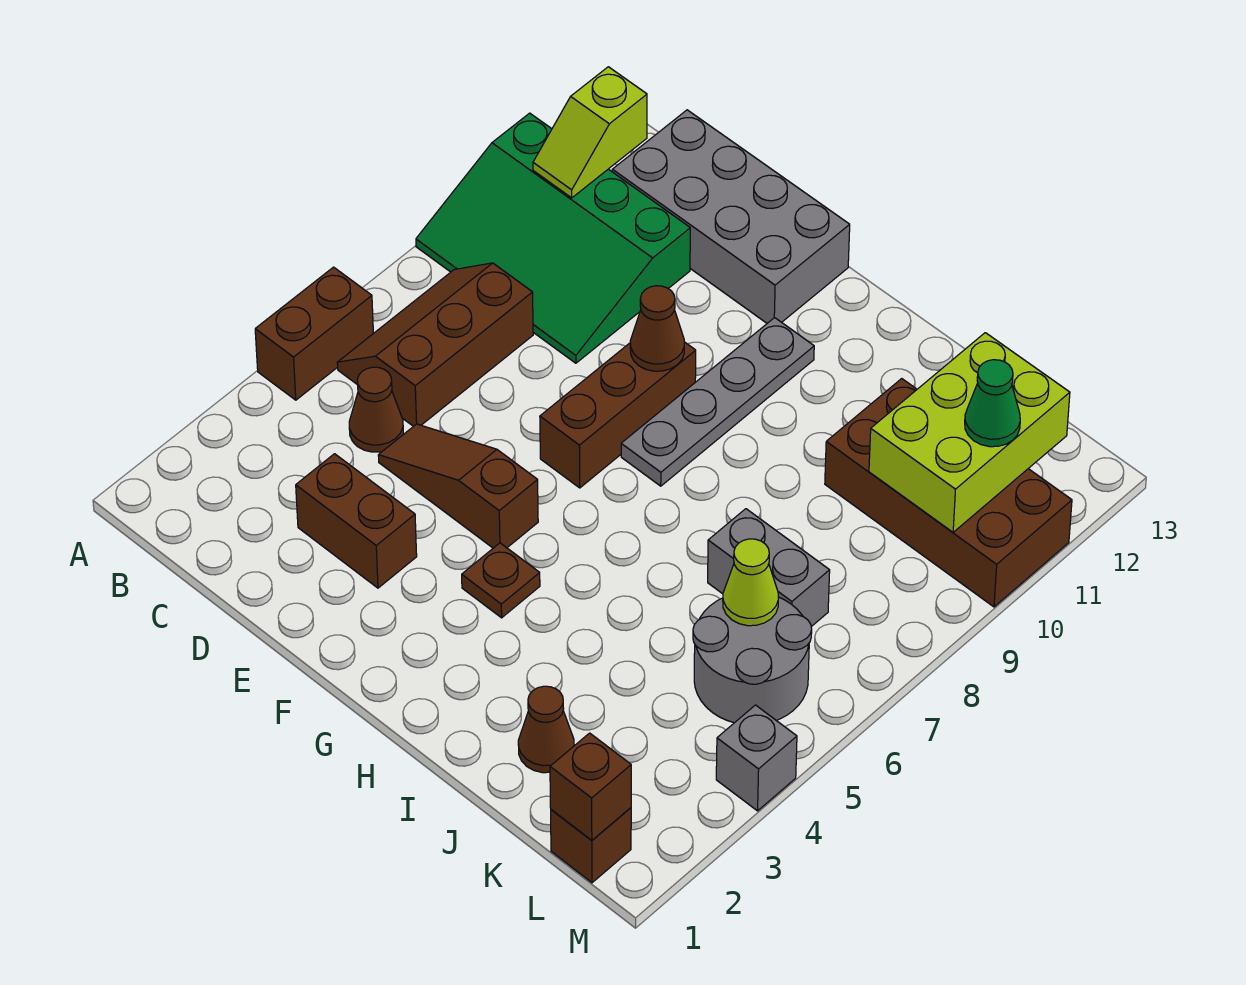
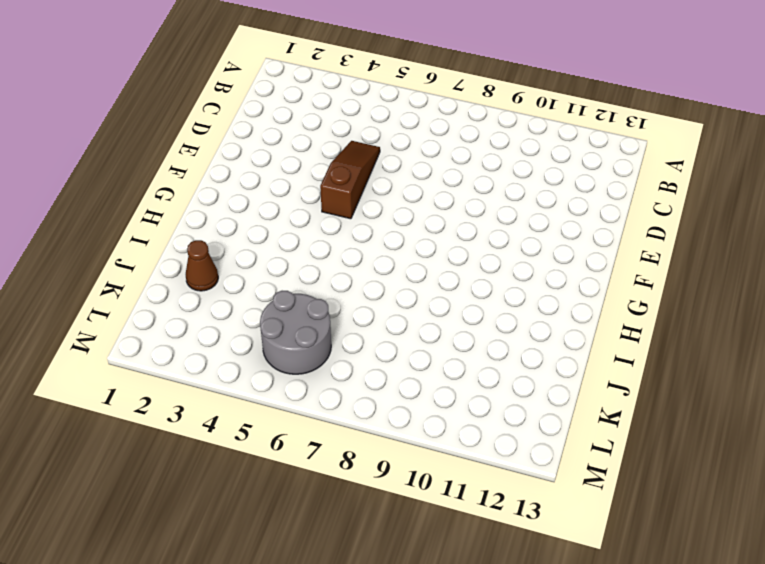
none -> brown brick A5:A6 level 1
none -> green slope A9:D11 level 1 top 11
none -> brown slope B6:C8 level 1 top C

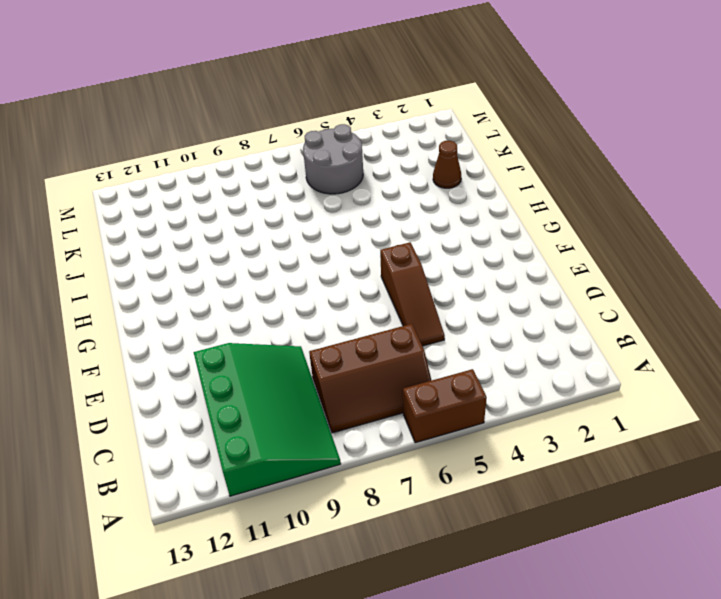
none -> brown cone C5 level 1
none -> grey brick C12:F13 level 1
none -> brown brick D3:E3 level 1

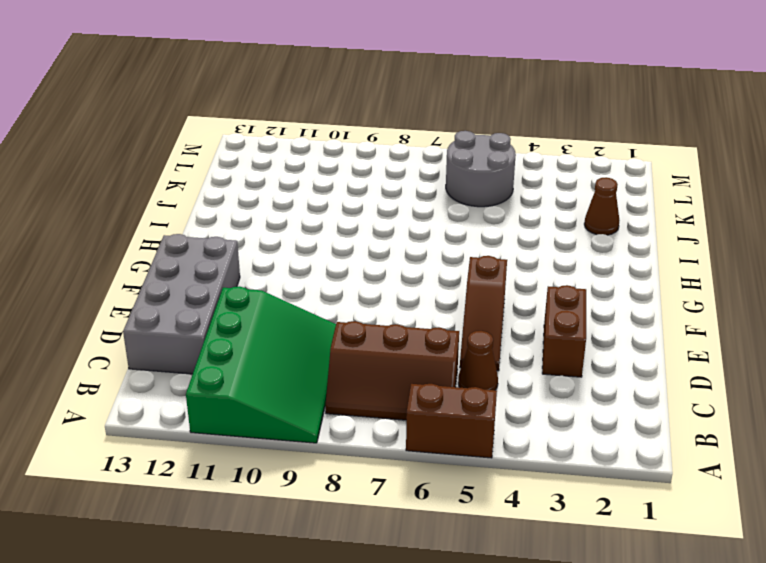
none -> brown brick F7:F9 level 1
none -> brown plate G4 level 1
none -> grey plate G8:G11 level 1

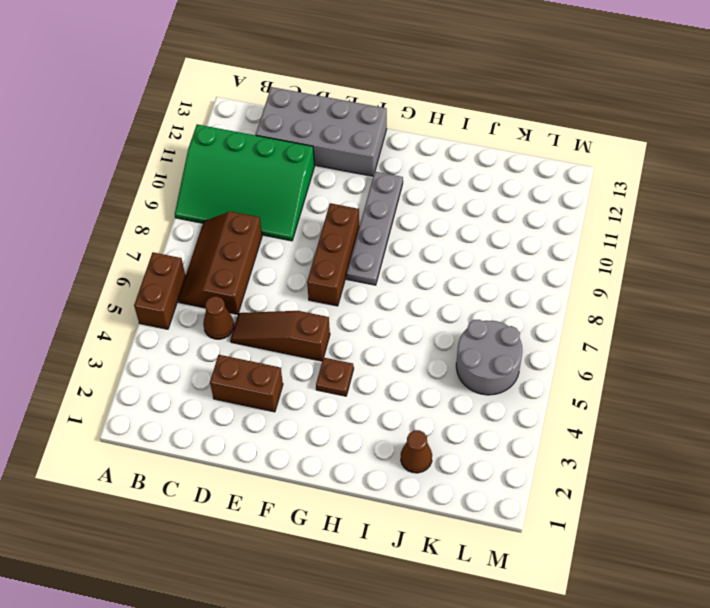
none -> grey brick J7:K7 level 1
none -> brown brick J10:M11 level 1
none -> brown brick L1 level 1

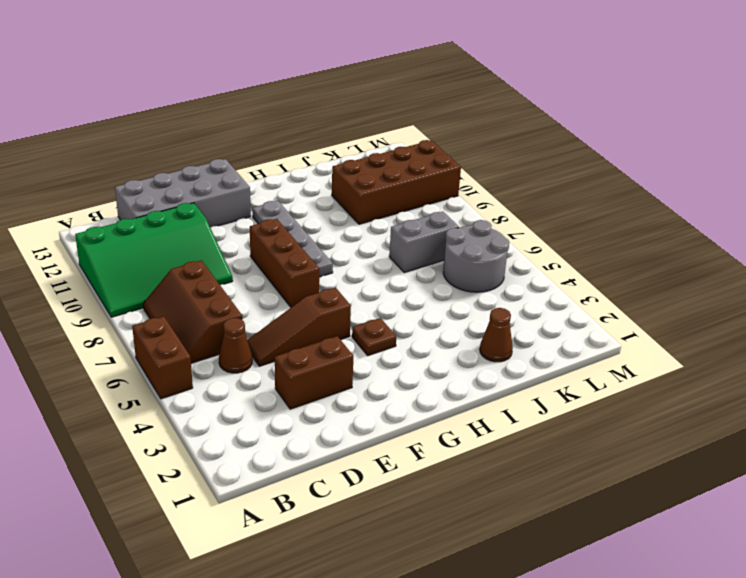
none -> brown brick L1 level 1
none -> grey brick M4 level 1
none -> lime slope B11:B12 level 2 top 12

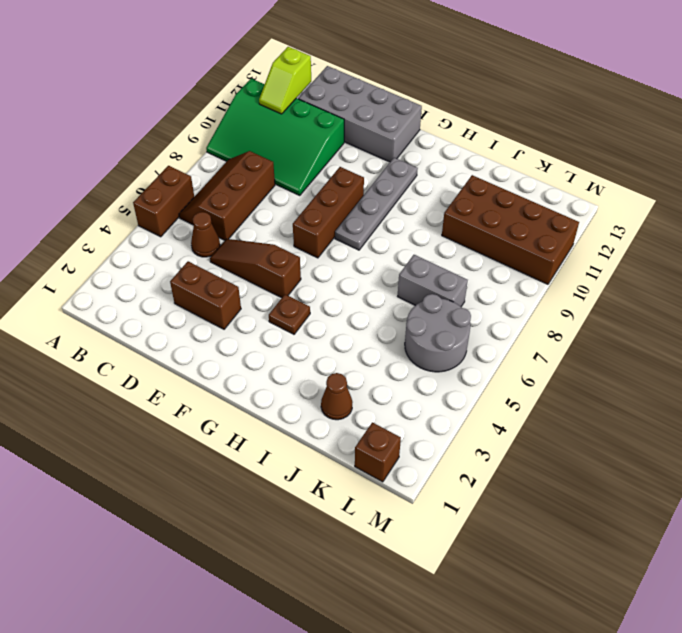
none -> grey brick M4 level 1
none -> brown cone F9 level 2
none -> lime cone K6 level 2

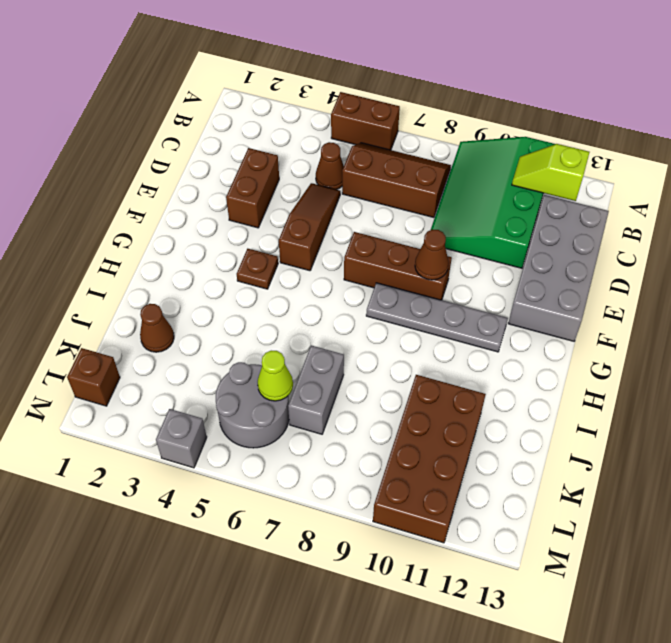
none -> lime brick K10:L12 level 2
none -> brown brick L1 level 2
none -> green cone L11 level 3

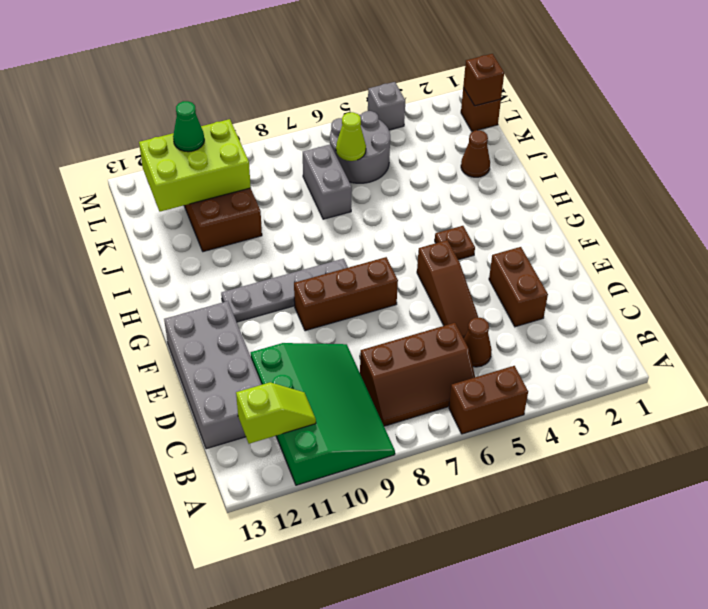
none -> brown cone F9 level 2

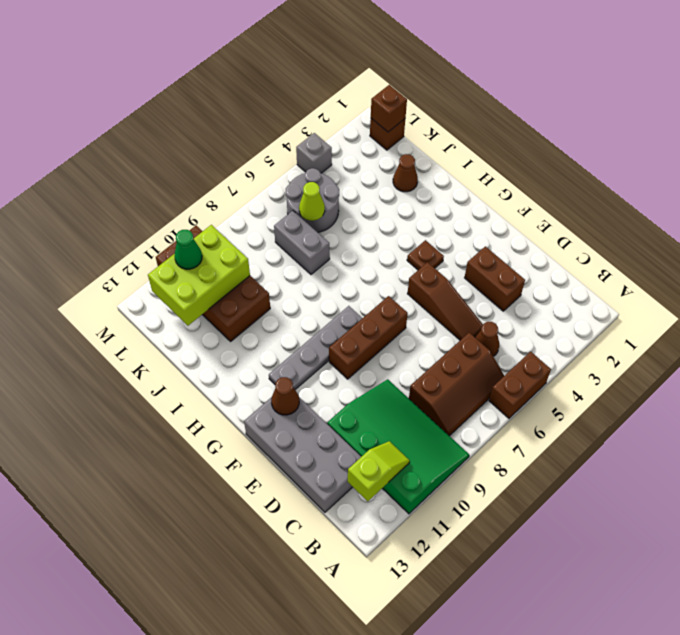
brown cone F12 level 2 -> brown cone F9 level 2

